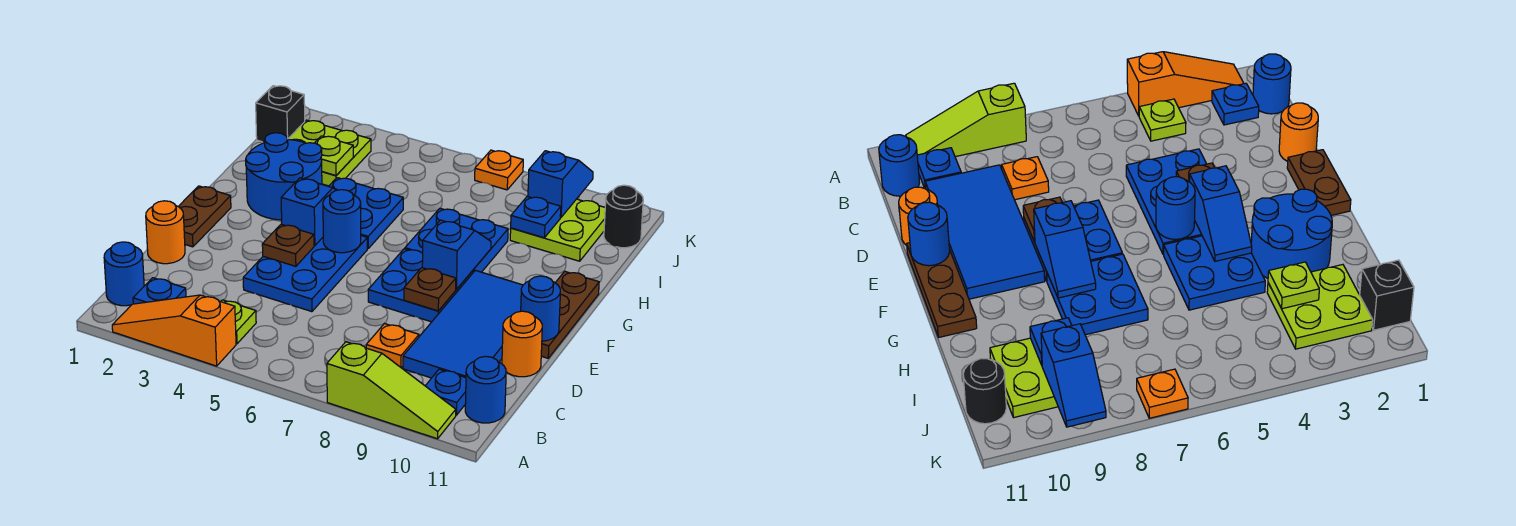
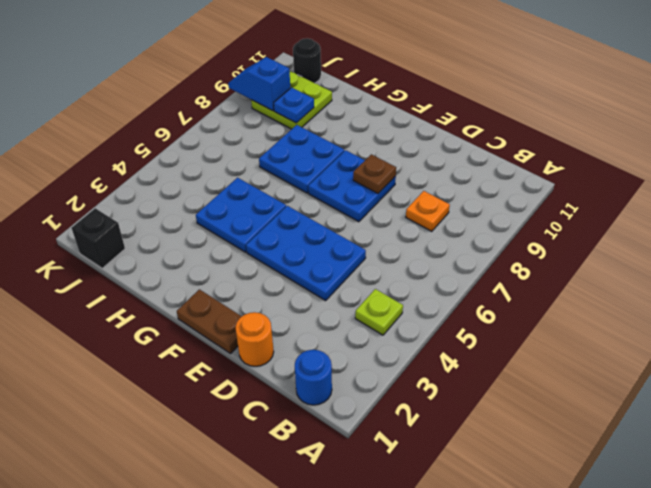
none -> orange slope A2:A4 level 1 top 4
none -> lime slope A8:A10 level 1 top 8
none -> blue plate B2 level 1
none -> blue plate B10 level 1

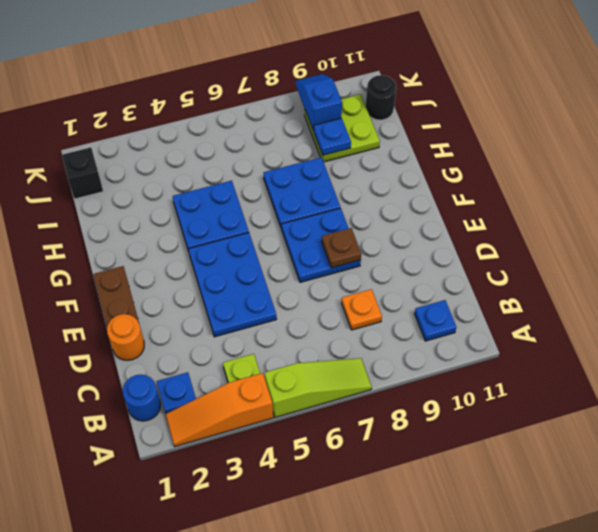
lime slope A5:A7 level 1 top 5 -> lime slope A8:A10 level 1 top 8
none -> blue round brick B11 level 1
none -> blue tile C9:F10 level 1
none -> orange round brick D11 level 1
none -> brown plate E11:G11 level 1

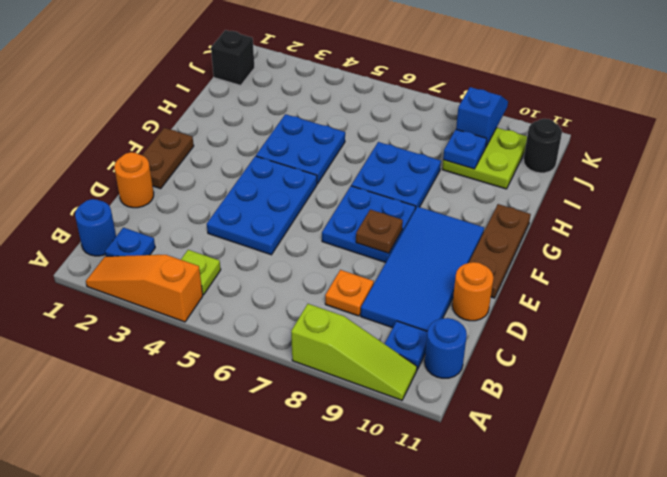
none -> blue round brick G2:H3 level 1
none -> lime plate I2:J3 level 1
none -> orange plate K7 level 1
none -> brown plate E4 level 2

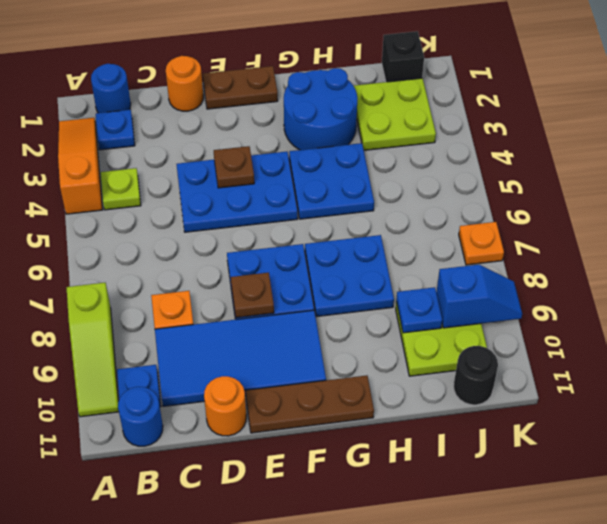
none -> blue round brick E11 level 2
none -> blue slope F4:G4 level 2 top F
none -> blue round brick F5 level 2
none -> blue slope F8:G8 level 2 top F

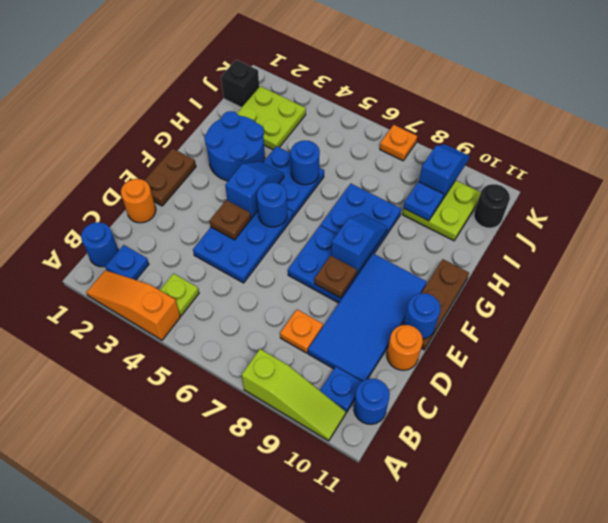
blue round brick H5 level 2 -> none
none -> lime plate I3 level 2

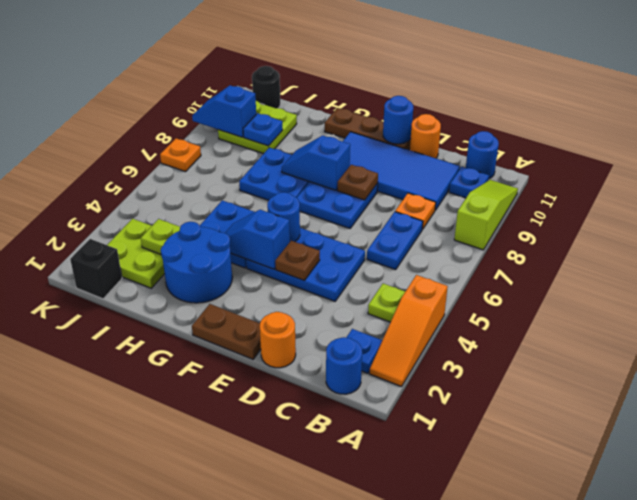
blue plate C6:C7 level 1 -> none

